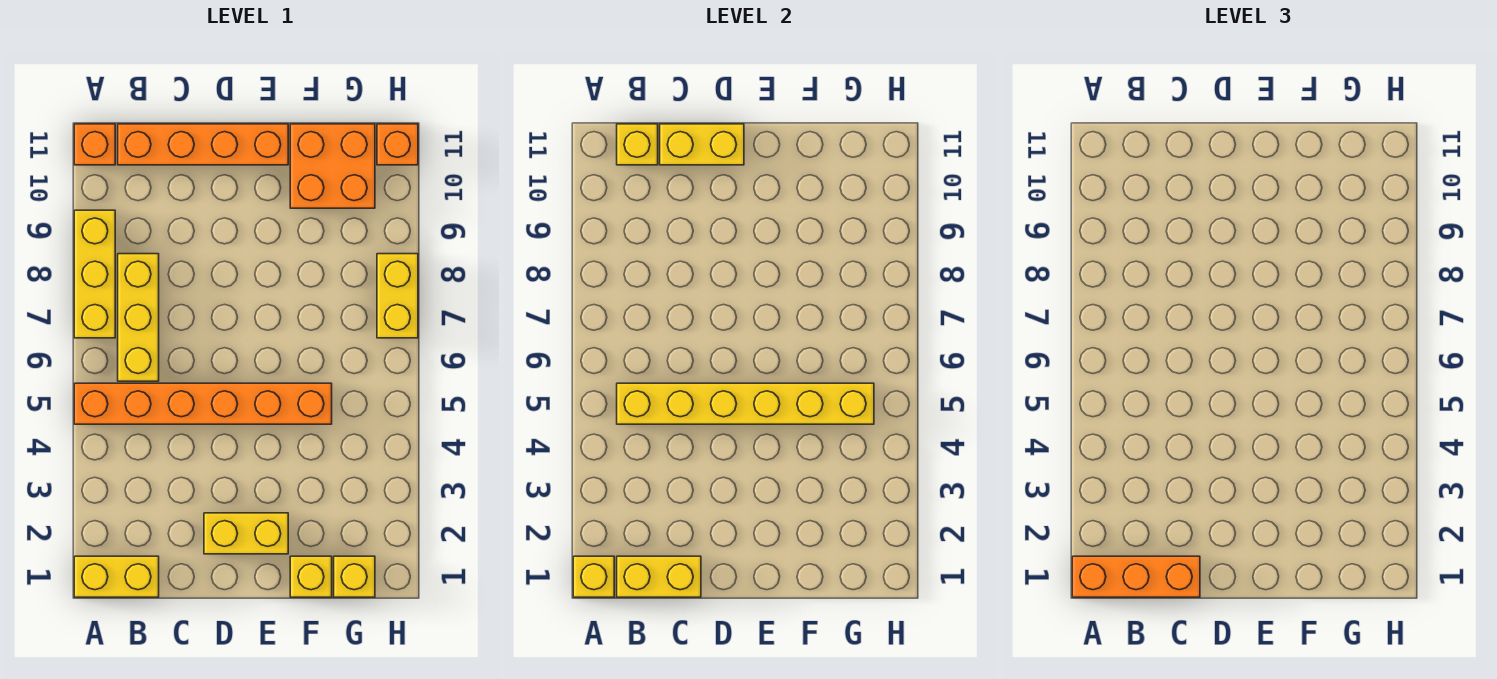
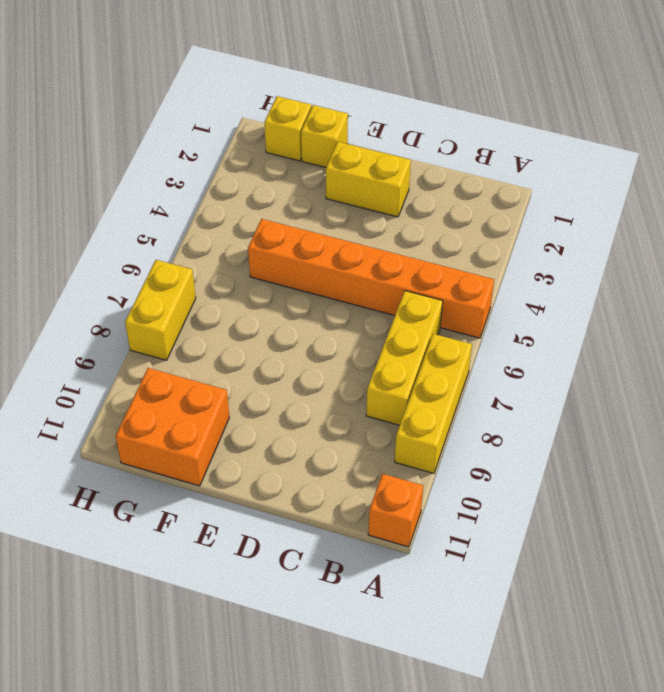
none -> yellow brick A1:B1 level 1
none -> orange brick B11:E11 level 1
none -> orange brick H11 level 1

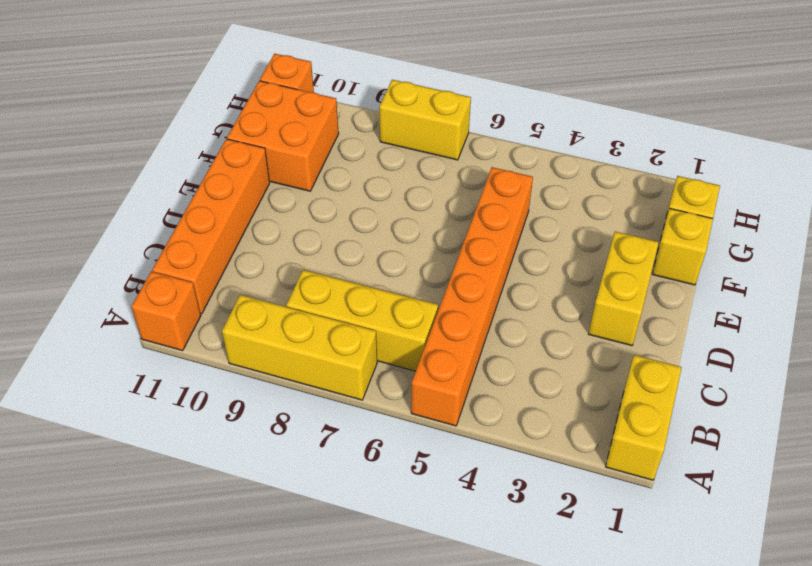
none -> yellow brick A1 level 2
none -> yellow brick B1:C1 level 2
none -> yellow brick B5:G5 level 2

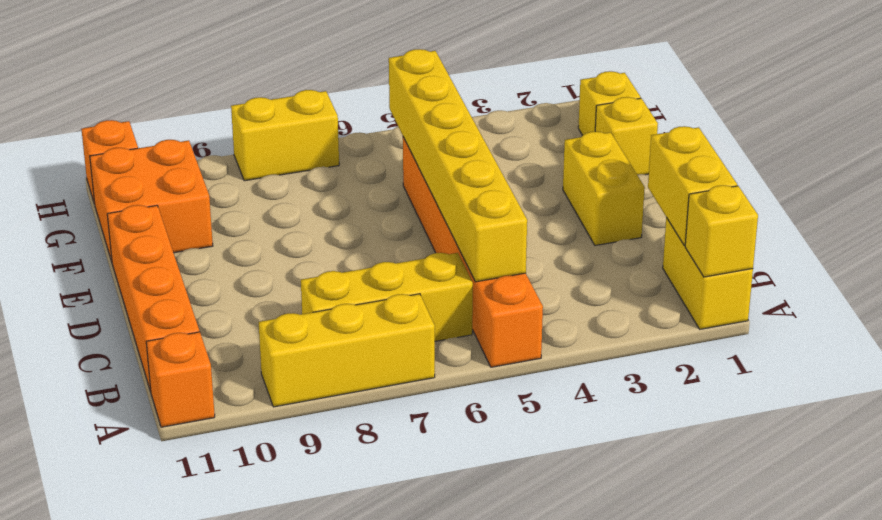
none -> yellow brick B11 level 2
none -> yellow brick C11:D11 level 2
none -> orange brick A1:C1 level 3

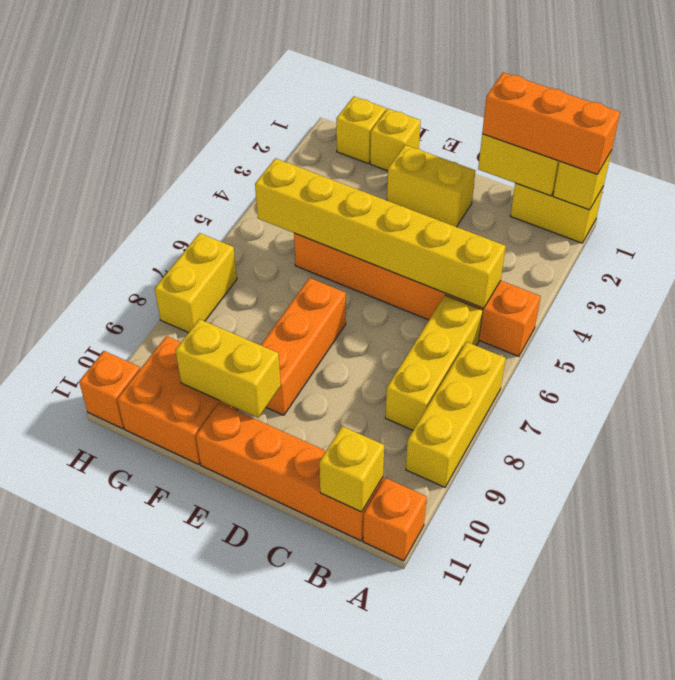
orange brick E7:E9 level 1 -> none
yellow brick E10:F10 level 2 -> yellow brick C11:D11 level 2

